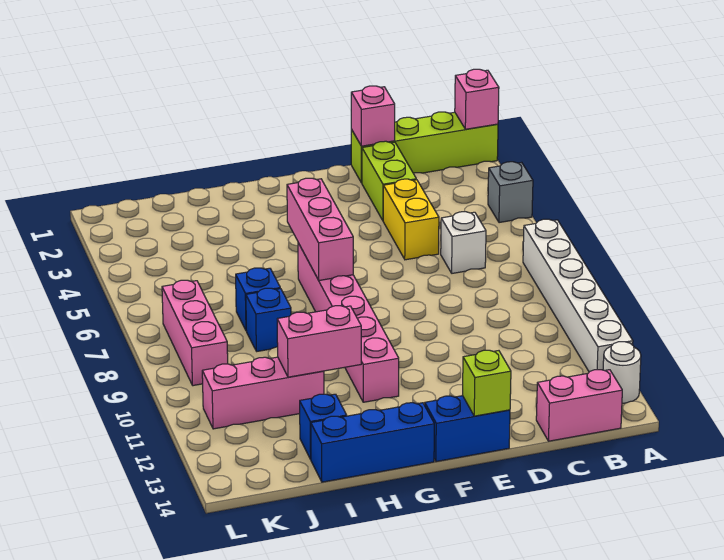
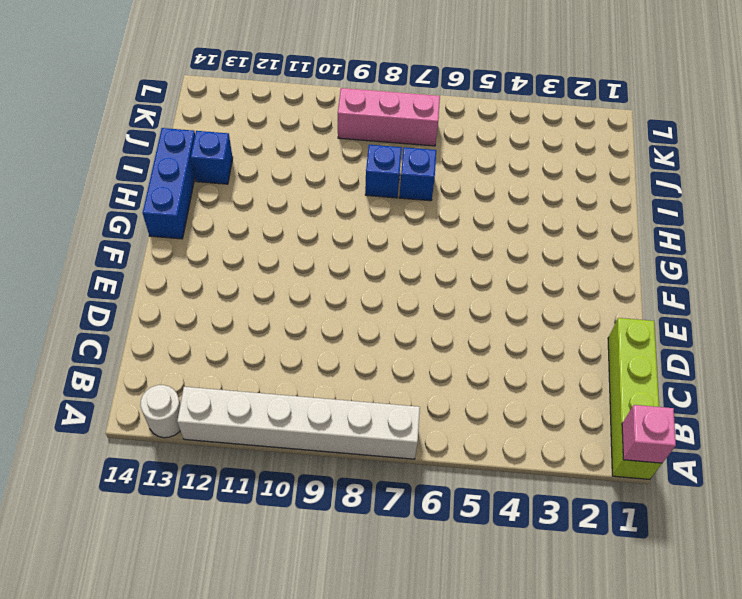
none -> grey brick A4 level 1
none -> pink brick B14:C14 level 1
none -> white brick C6 level 1

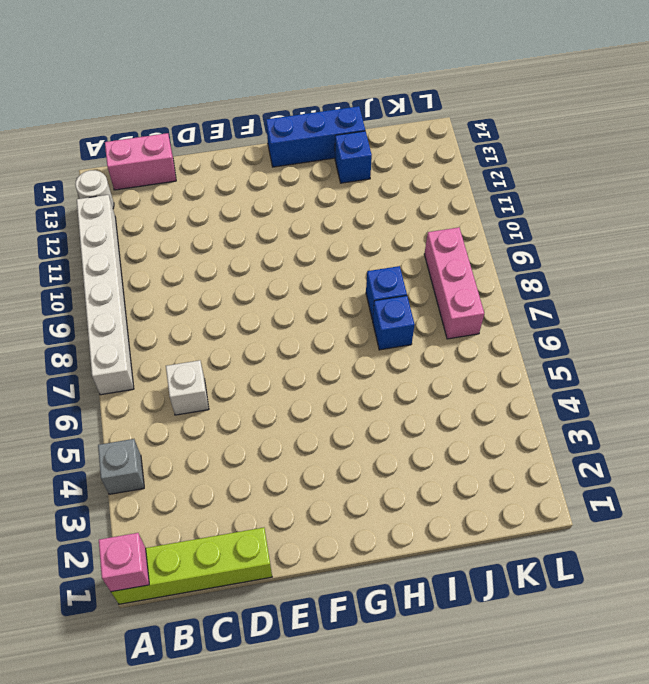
none -> lime brick D2:D3 level 1
none -> yellow brick D4:D5 level 1
none -> blue brick E14:F14 level 1

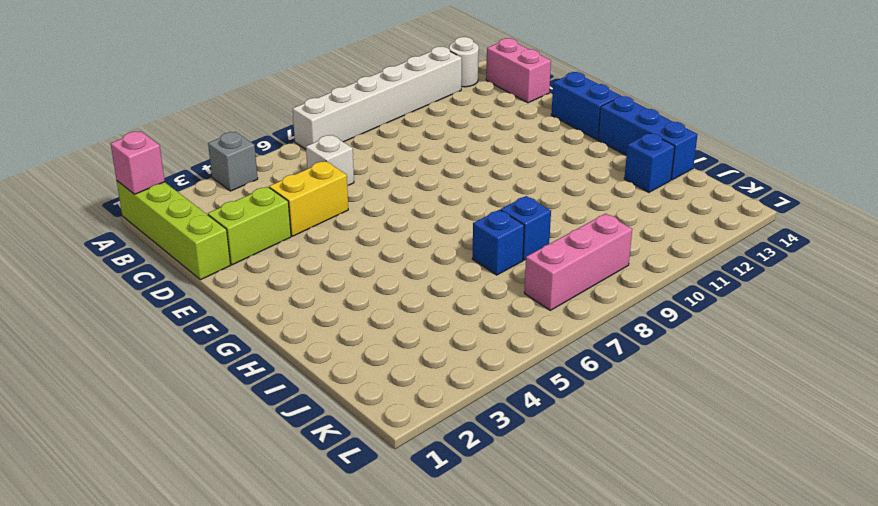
none -> pink brick G6:G11 level 1
none -> pink brick I11:K11 level 1
none -> pink brick D1 level 2

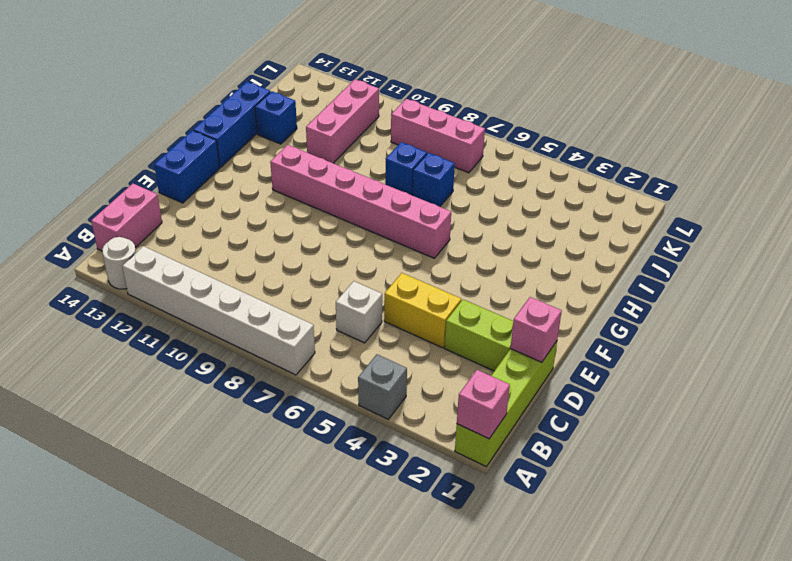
none -> lime brick E14 level 2
none -> pink brick G5:G7 level 2
none -> pink brick H11:I11 level 2

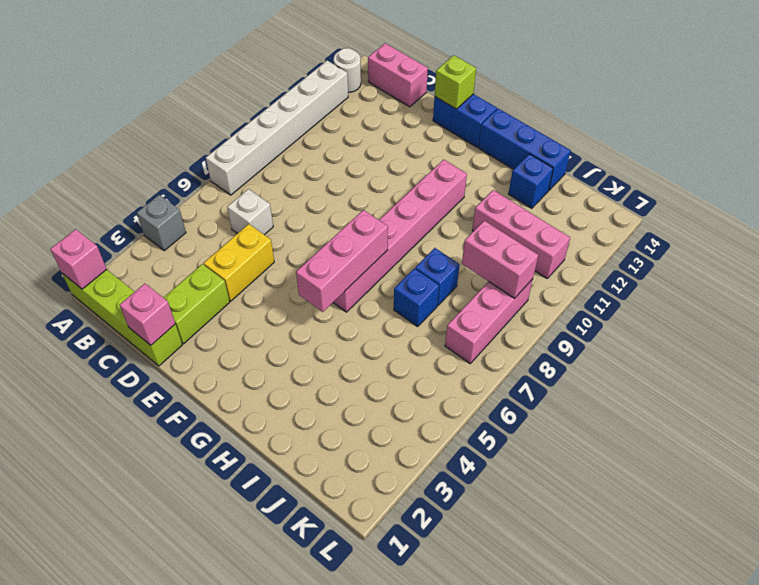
pink brick J9:K9 level 2 -> pink brick H11:I11 level 2

